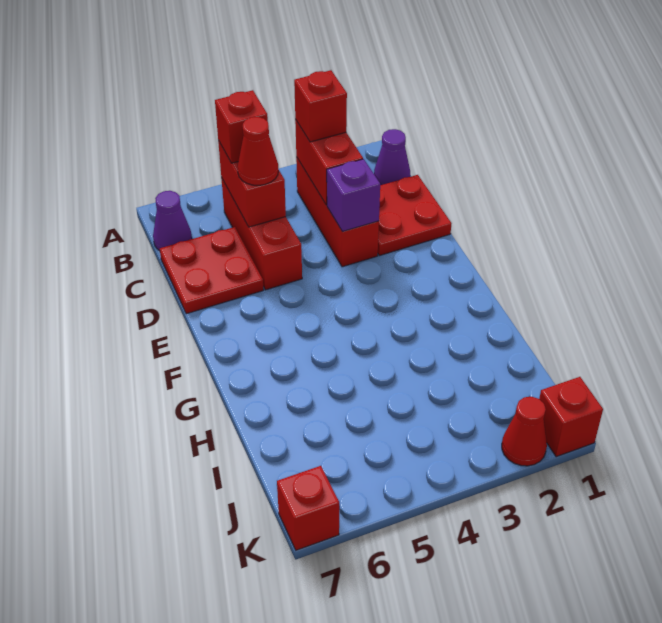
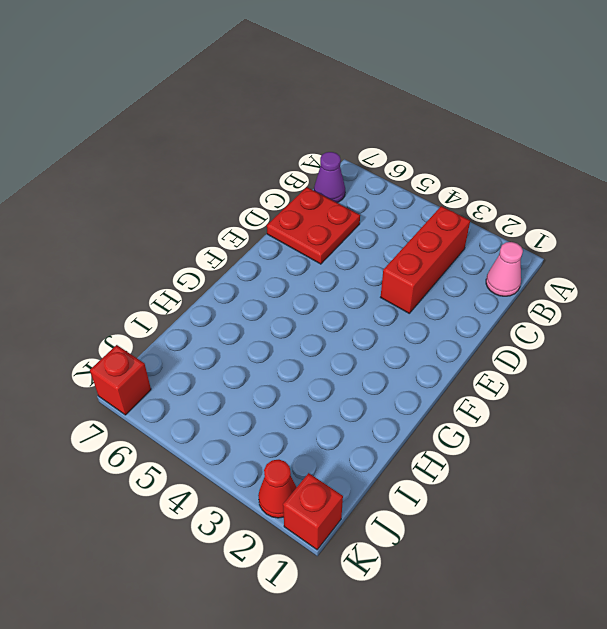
pink cone B1 level 1 -> purple cone B1 level 1
none -> red brick B5:D5 level 1
none -> red plate C1:D2 level 1
none -> red brick B3:C3 level 2

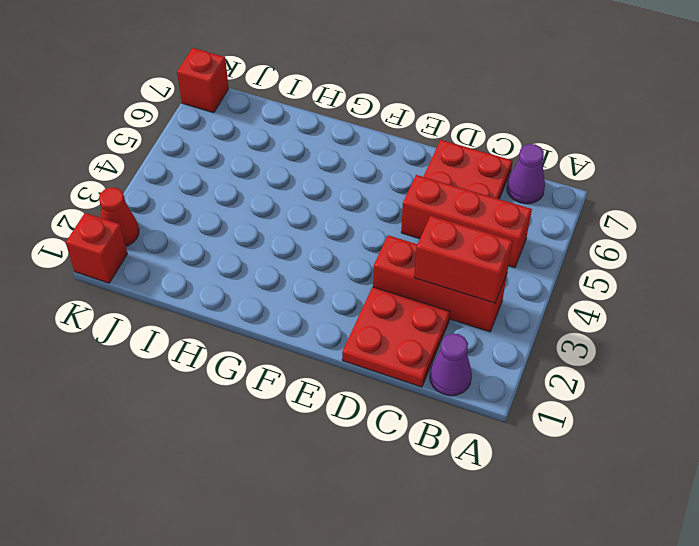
none -> red brick B5:C5 level 2
none -> purple brick D3 level 2
none -> red brick B3 level 3

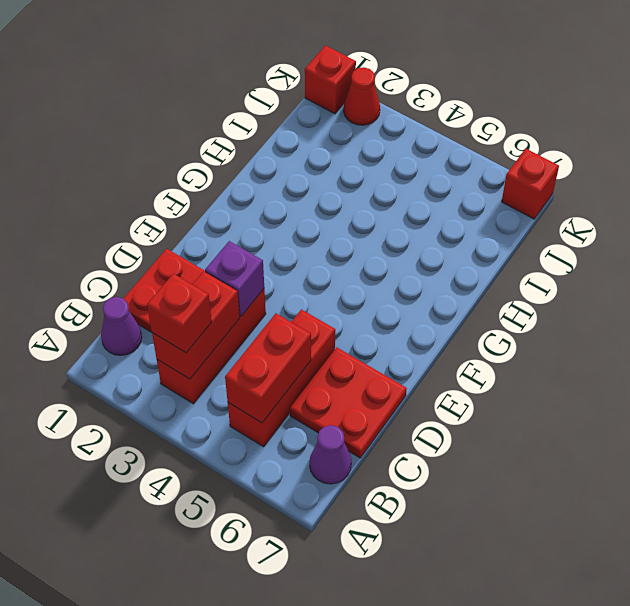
none -> red brick B5 level 3
none -> red cone C5 level 3

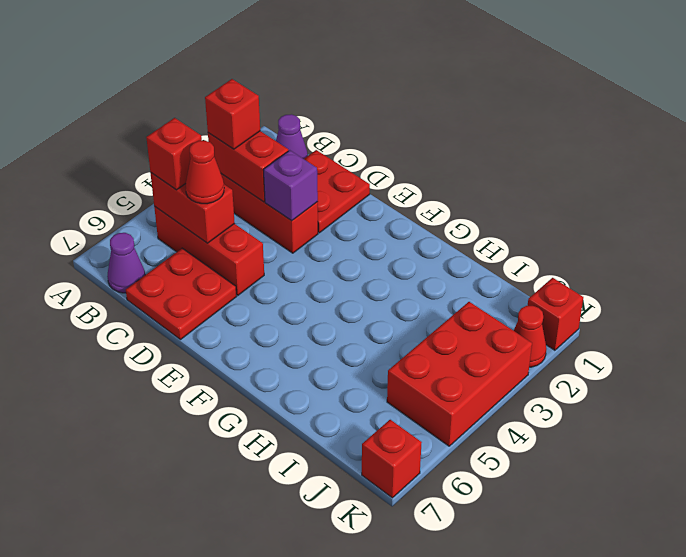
red brick J3:K5 level 1 -> none

